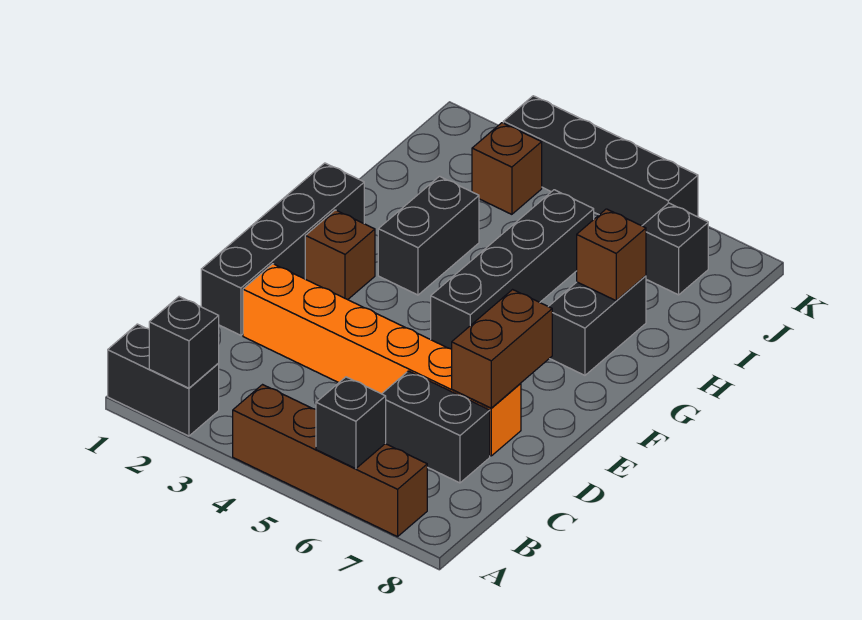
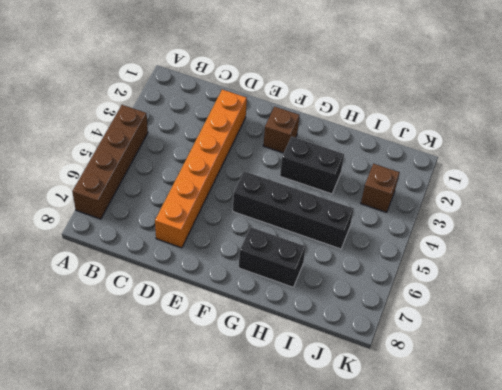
none -> black brick A1:A2 level 1
none -> black brick C6:C7 level 1
none -> black brick D1:G1 level 1

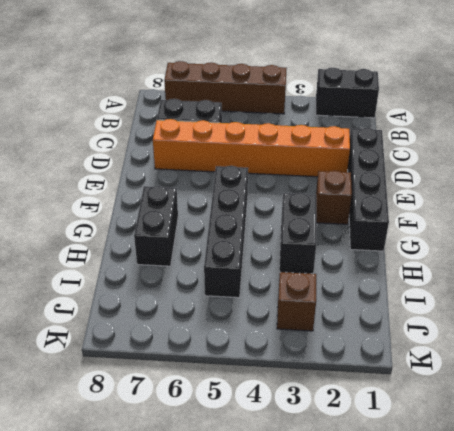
none -> black brick J7 level 1
none -> black brick K3:K6 level 1
none -> black brick A2 level 2

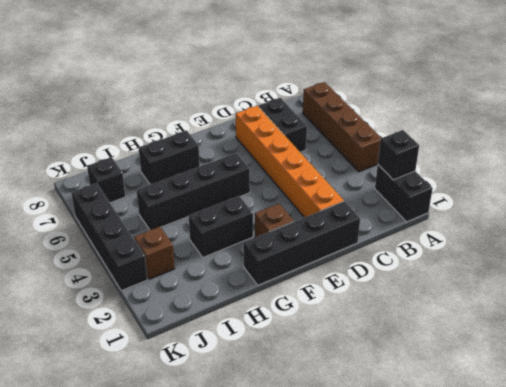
none -> black brick A6 level 2
none -> brown brick D7:E7 level 2
none -> brown brick H7 level 2

